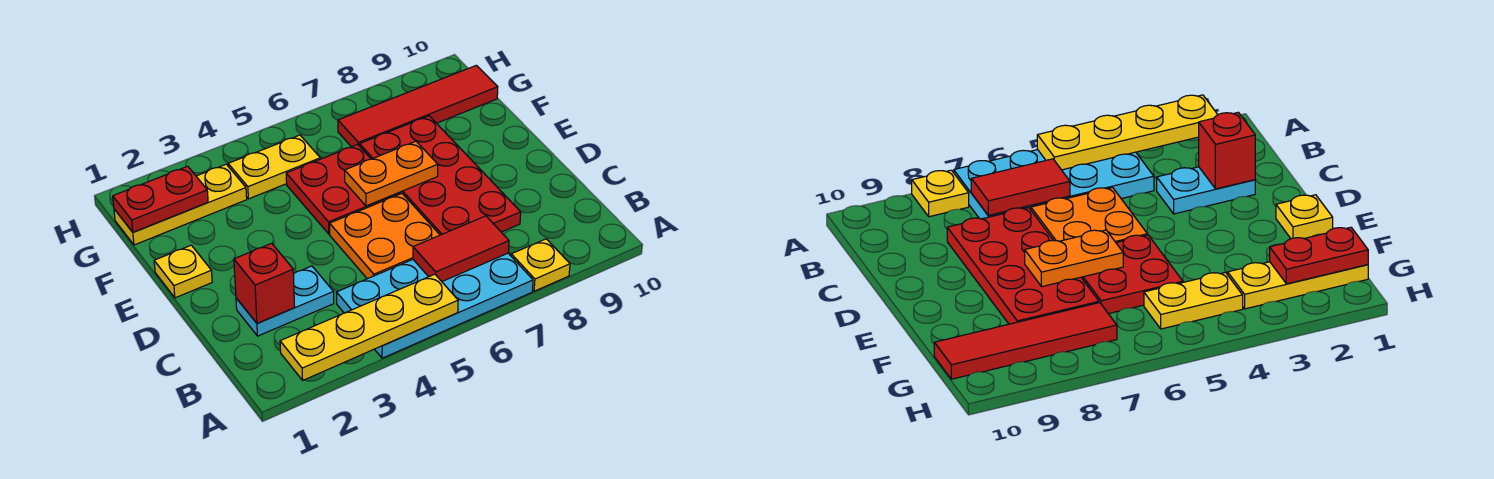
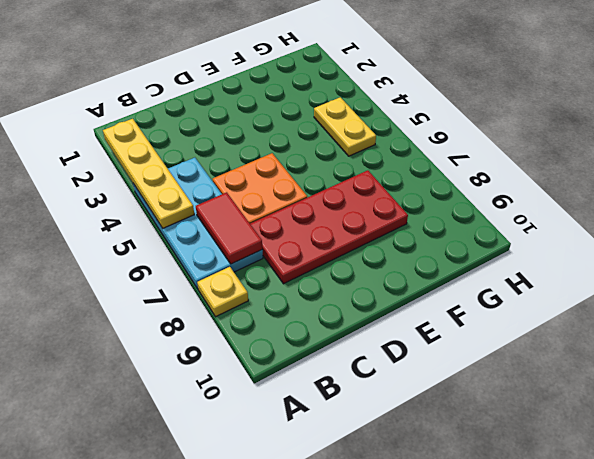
none -> cyan plate C2:C3 level 1
none -> yellow plate E1 level 1
none -> red plate E5:F6 level 1

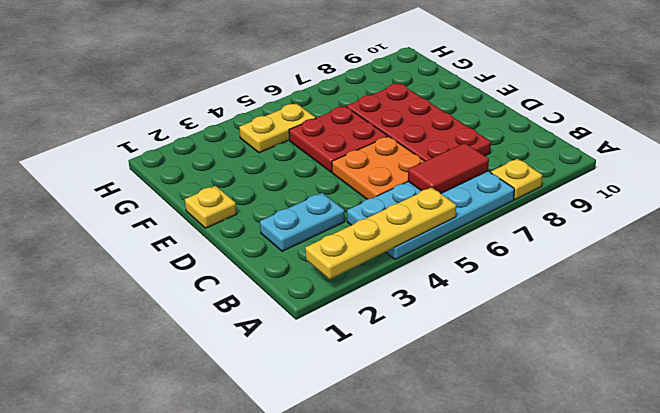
none -> yellow plate G1:G3 level 1
none -> red tile G7:G10 level 1
none -> red brick C2 level 2

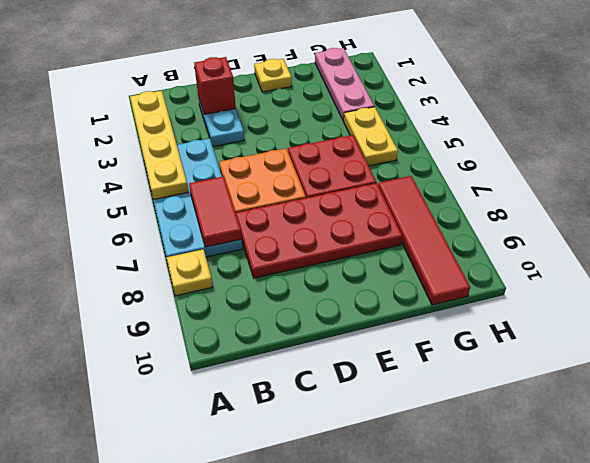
pink plate G1:G3 level 1 -> yellow plate G1:G3 level 1
none -> orange plate E6:E7 level 2
none -> red plate G1:G2 level 2

